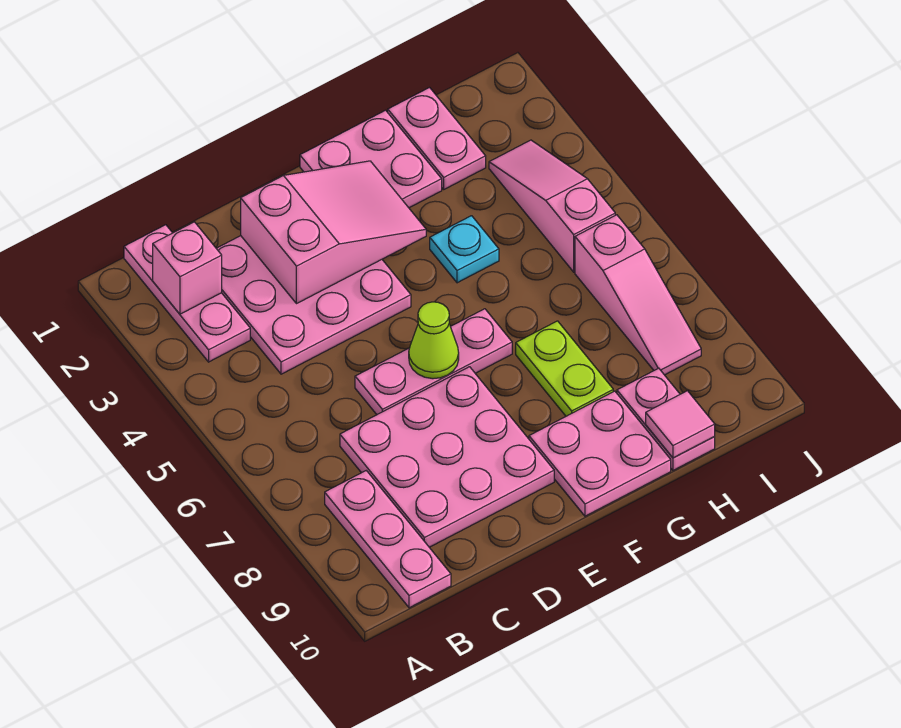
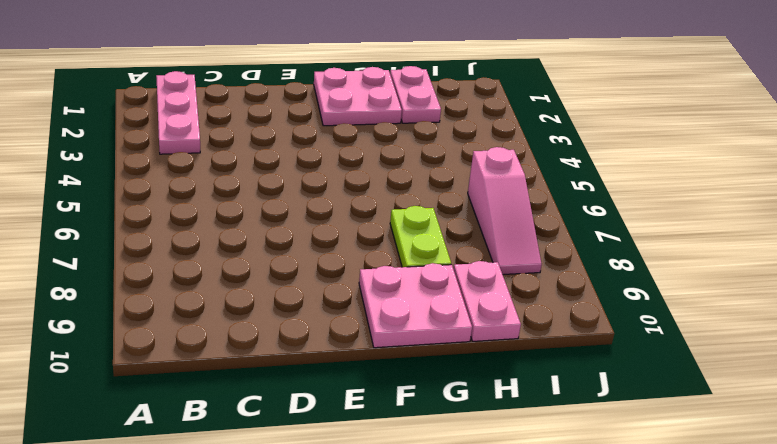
none -> pink plate B8:B10 level 1
none -> pink plate C2:E4 level 1
none -> pink plate C7:E9 level 1

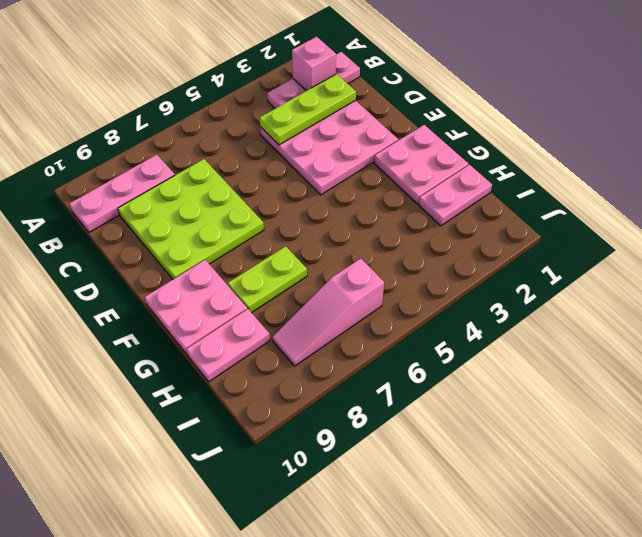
lime plate C2:C4 level 2 -> none
lime plate C7:E9 level 1 -> pink plate C7:E9 level 1
none -> pink plate D6:F6 level 1
none -> cyan plate G4 level 1
none -> pink slope I3:I5 level 1 top 5

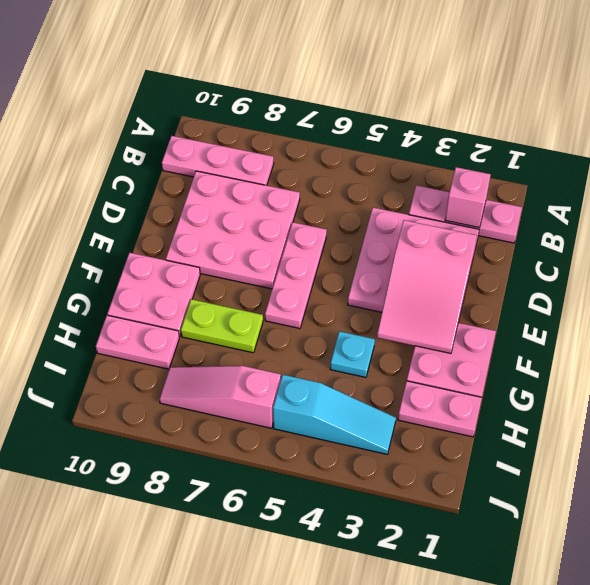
cyan slope I3:I5 level 1 top 5 -> pink slope I3:I5 level 1 top 5
none -> lime cone E6 level 2
none -> pink tile H10 level 2

